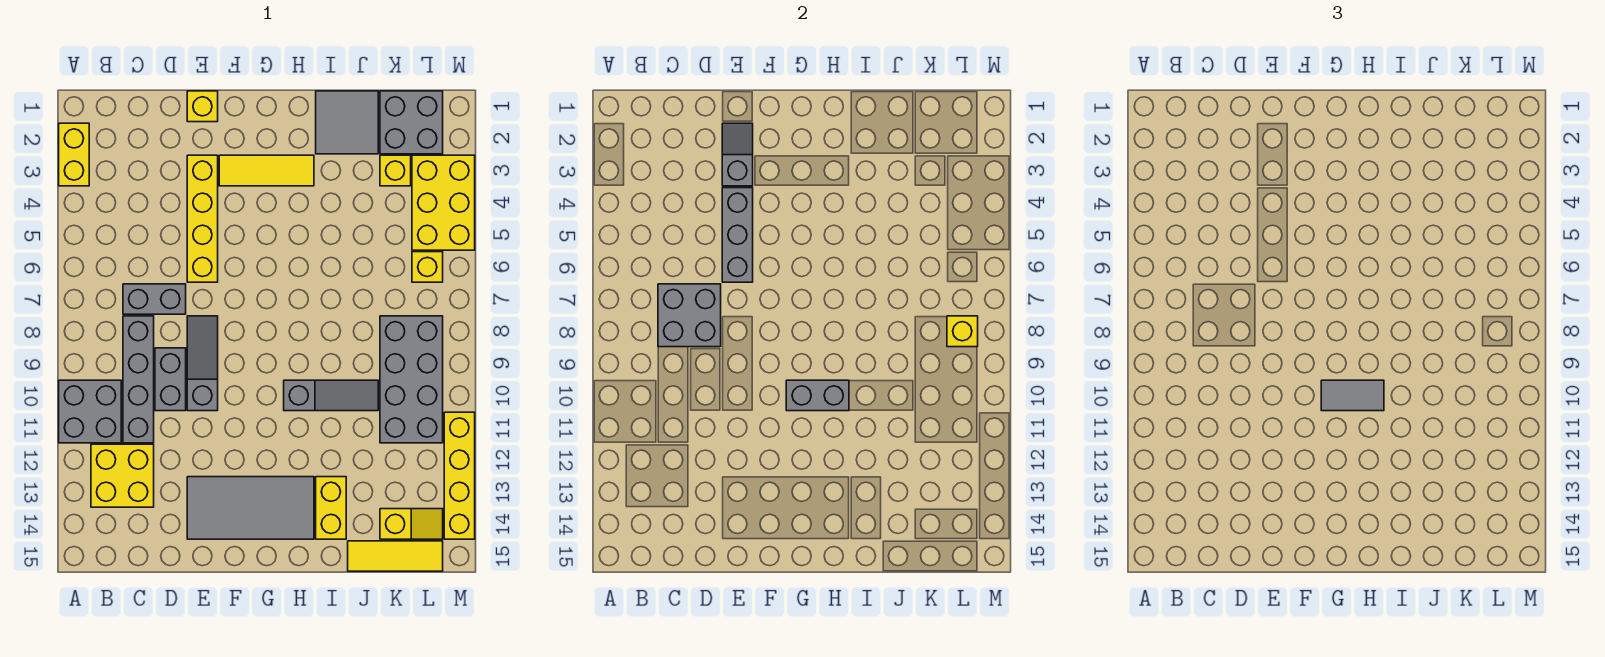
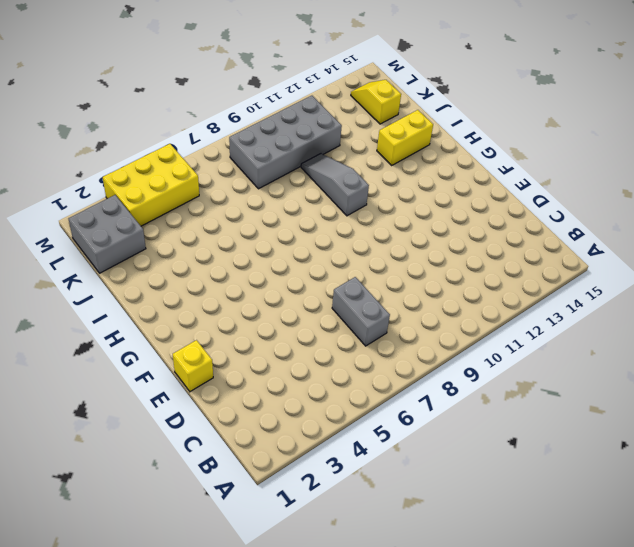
none -> yellow brick A2:A3 level 1
none -> grey brick A10:B11 level 1
none -> yellow brick B12:C13 level 1

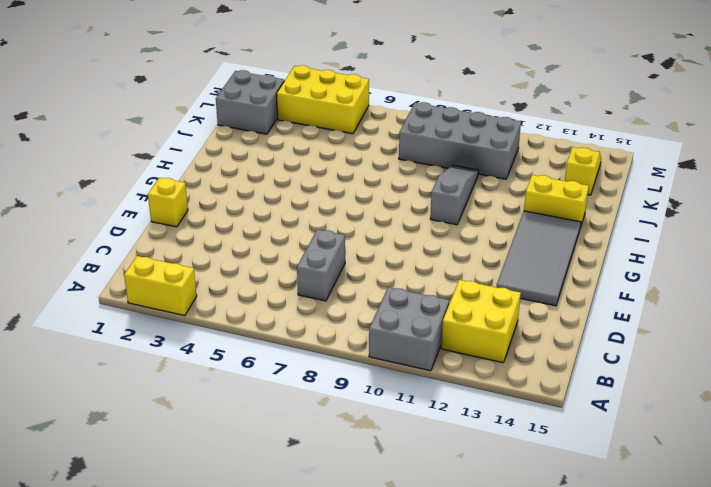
none -> grey brick C8:C11 level 1
none -> grey brick D9:D10 level 1
none -> yellow brick E3:E6 level 1

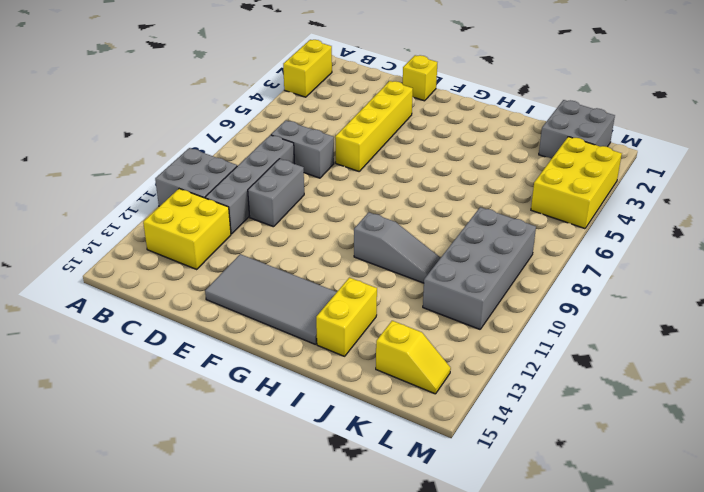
none -> grey slope E8:E10 level 1 top 10
none -> yellow tile F3:H3 level 1
none -> grey tile I1:J2 level 1

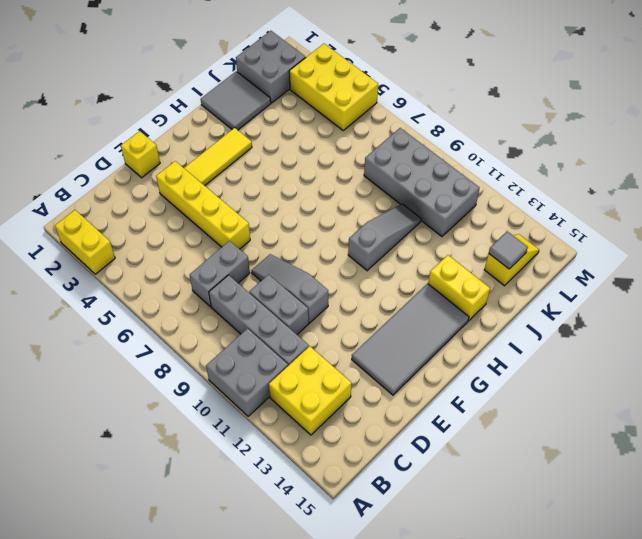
grey tile K14 level 2 -> none
none -> yellow tile J15:L15 level 1
none -> yellow brick K3 level 1
none -> yellow brick L6 level 1

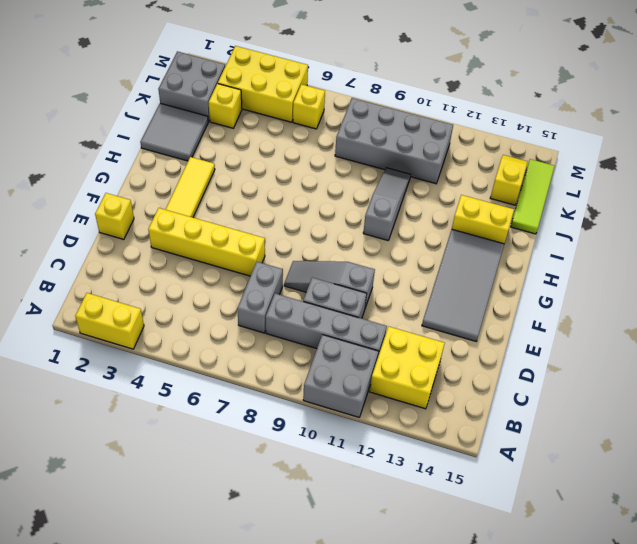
lime tile J15:L15 level 1 -> yellow tile J15:L15 level 1
none -> yellow brick M11:M14 level 1
none -> grey brick C7:D8 level 2
none -> grey slope E2:E3 level 2 top 3

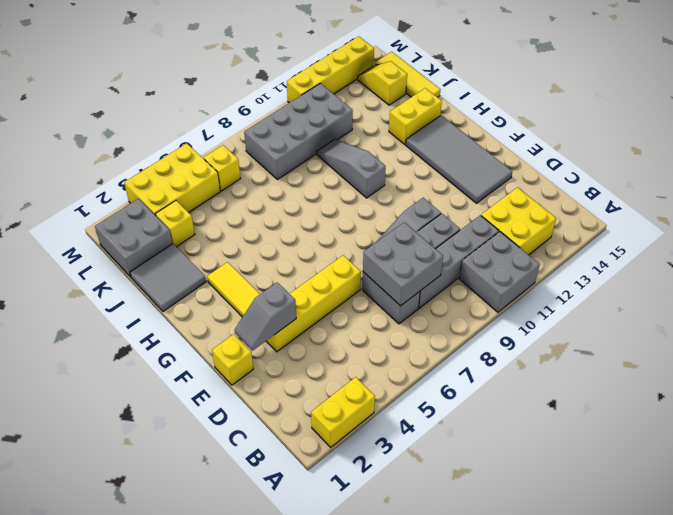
none -> grey brick E4:E6 level 2
none -> grey brick G10:H10 level 2
none -> yellow brick L8 level 2

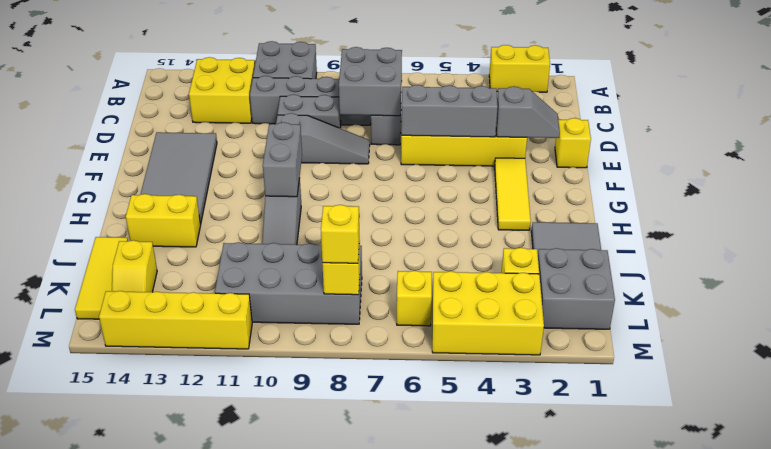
yellow brick L8 level 3 -> none
none -> grey tile G10:H10 level 3

